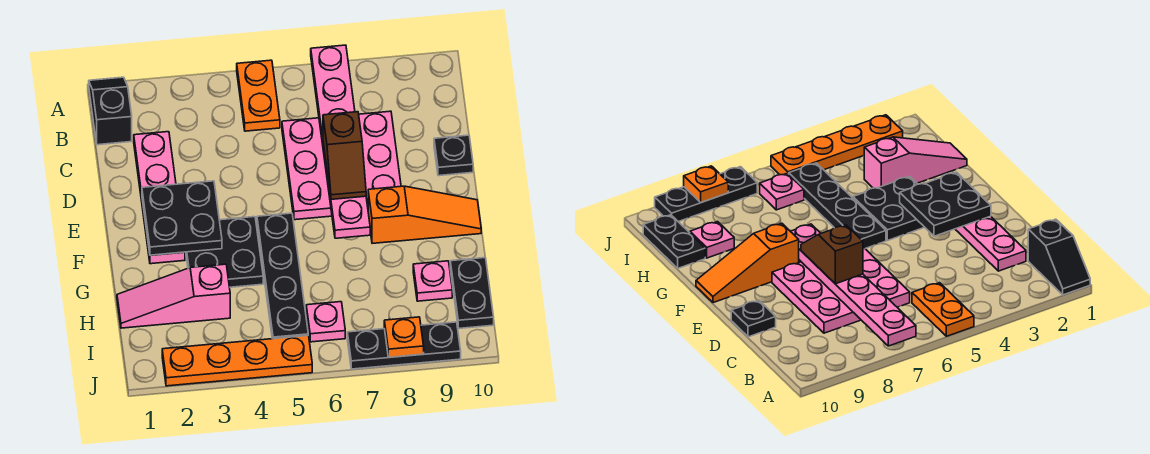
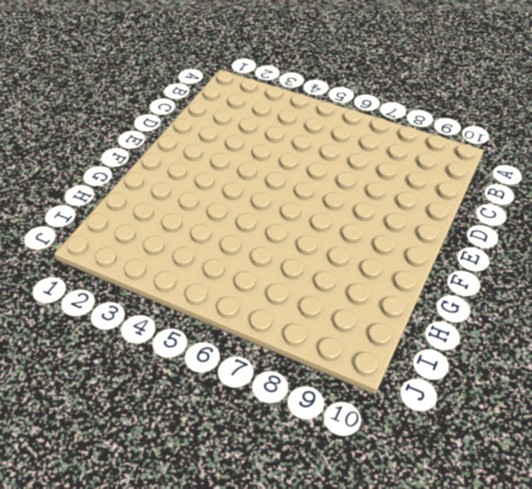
none -> black slope A1:B1 level 1 top B
none -> orange plate A5:B5 level 1
none -> pink plate C2:F2 level 1

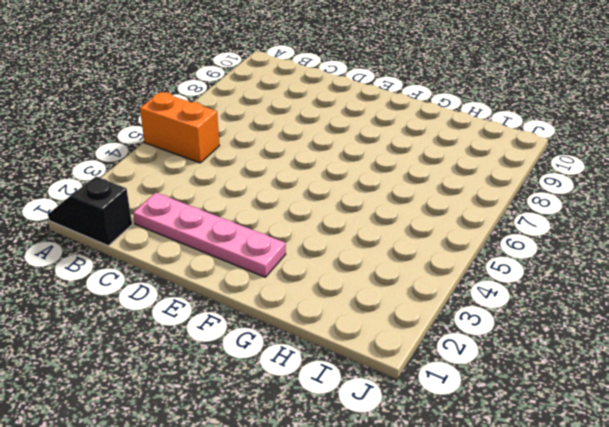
orange brick A5:B5 level 1 -> orange plate A5:B5 level 1
none -> pink plate C6:E8 level 1
none -> black plate D10 level 1
none -> black plate F3:G4 level 1

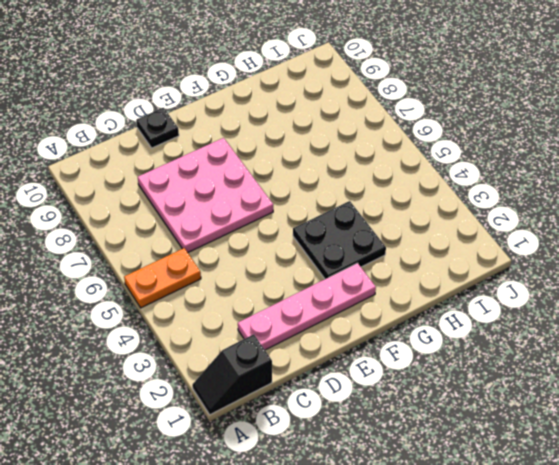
none -> black plate F5:I5 level 1
none -> orange slope F8:F10 level 1 top 8
none -> pink slope H1:H3 level 1 top 3

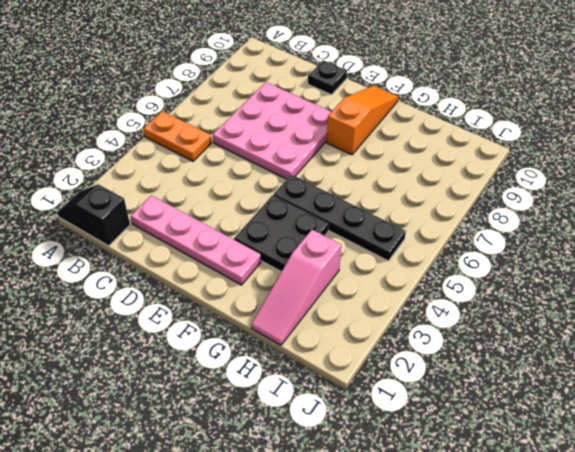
none -> pink plate H9 level 1
none -> black plate H10:I10 level 1
none -> pink plate I6 level 1

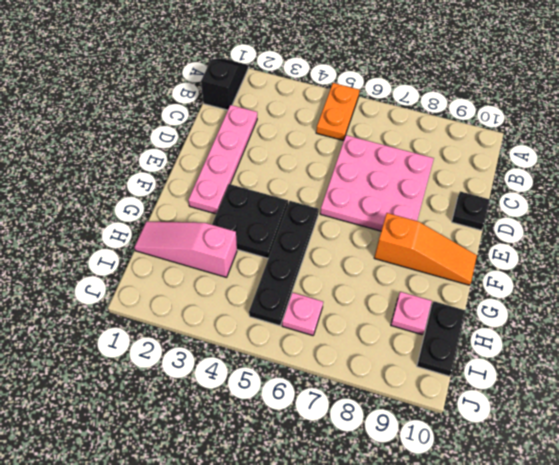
none -> orange plate J2:J5 level 1
none -> black plate J7:J9 level 1
none -> pink plate A7:F7 level 2

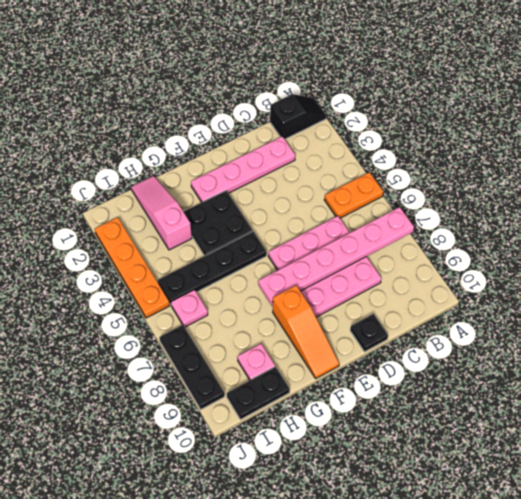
none -> black plate E2:F3 level 2
none -> orange plate J8 level 2
none -> brown slope D7:E7 level 3 top D

